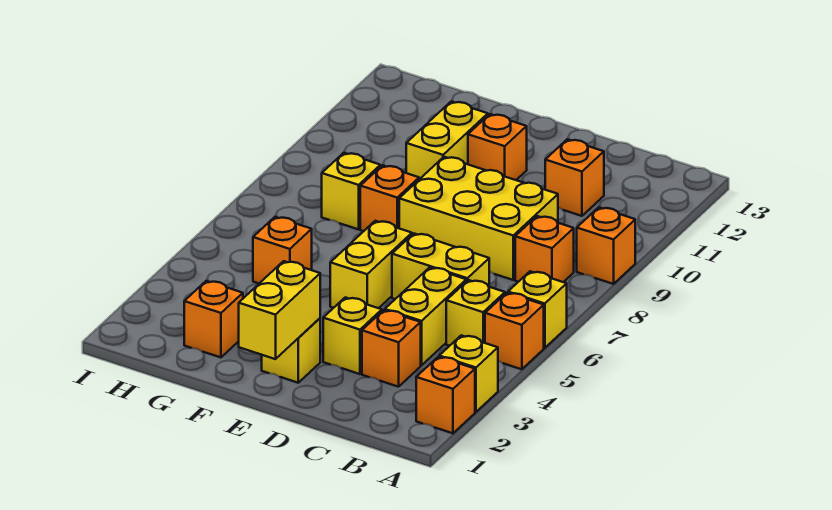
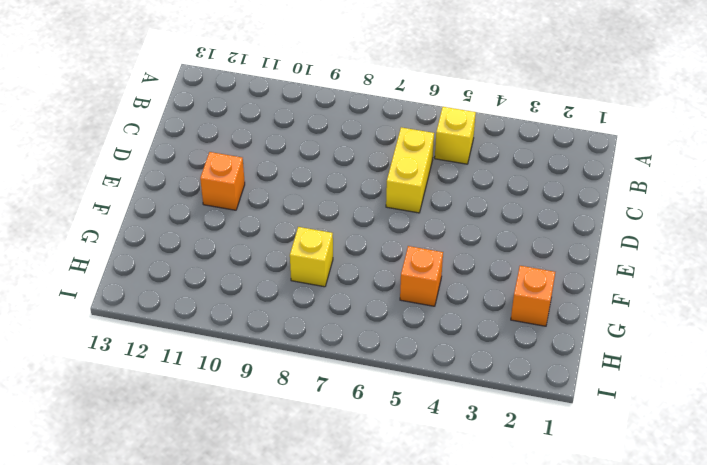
none -> orange brick A2 level 1
none -> yellow brick A3 level 1
none -> orange brick A5 level 1

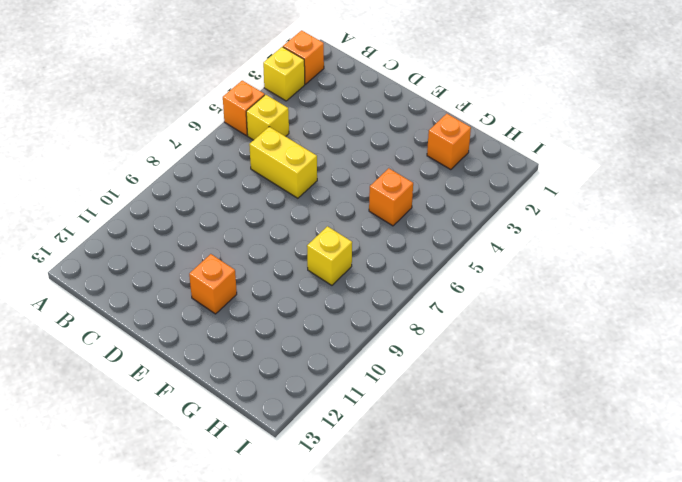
none -> yellow brick A6 level 1
none -> orange brick A9 level 1
none -> orange brick B8 level 1

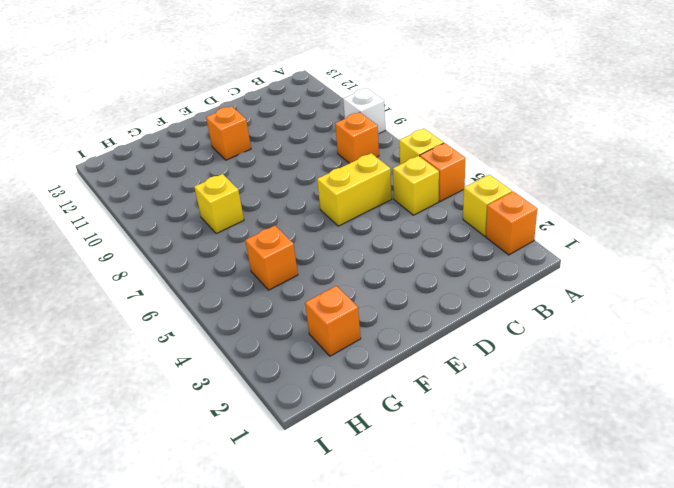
white brick A9 level 1 -> orange brick A9 level 1
none -> orange brick C3 level 1
none -> yellow brick C4:C5 level 1
none -> yellow brick C8:E9 level 1

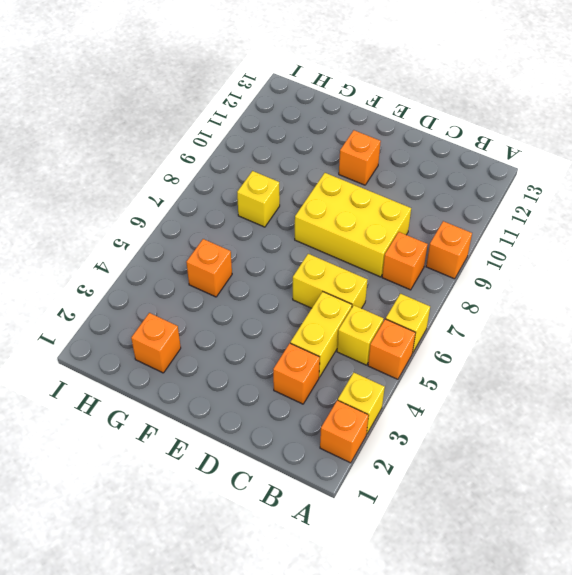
none -> orange brick C11 level 1
none -> yellow brick D3 level 1
none -> yellow brick E2 level 1

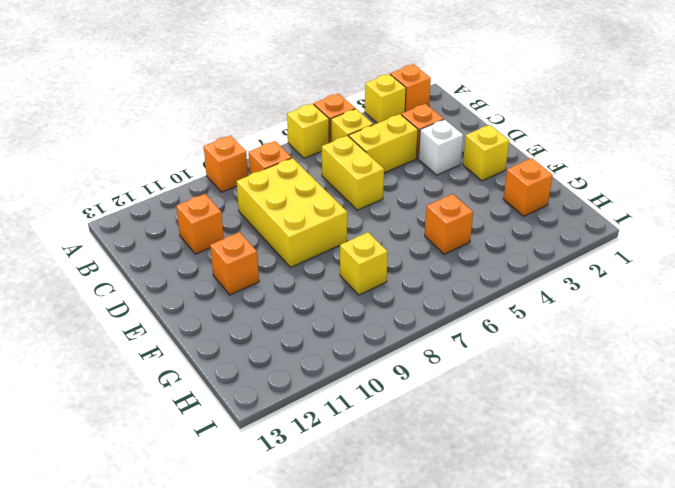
white brick D3 level 1 -> yellow brick D3 level 1
none -> yellow brick E5:E6 level 1
none -> orange brick F8 level 1
none -> yellow brick F10:F11 level 1

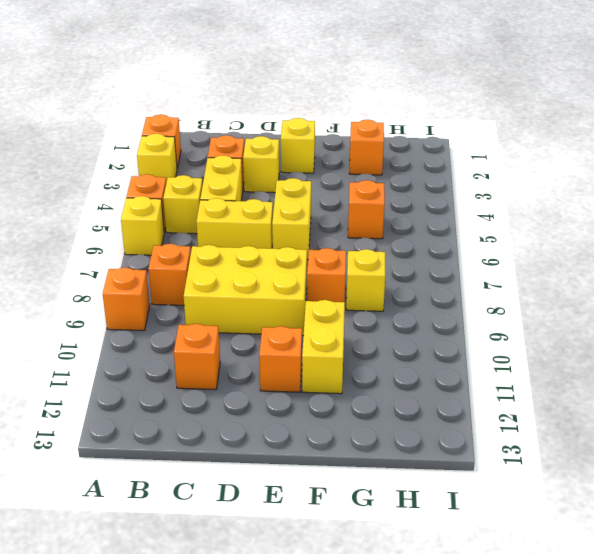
none -> yellow brick E1:E2 level 2

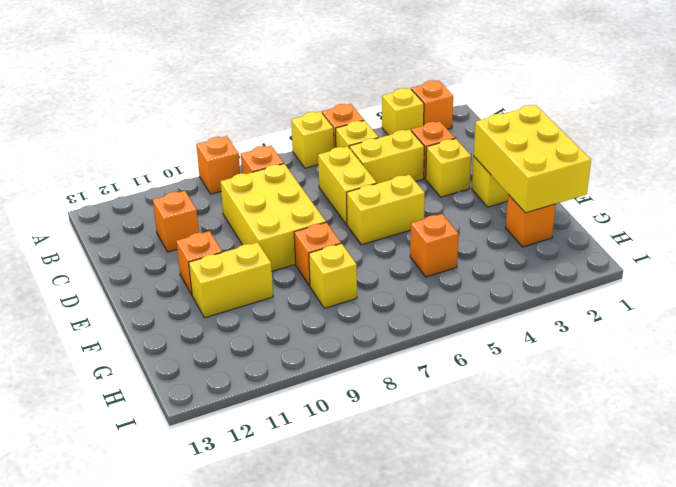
yellow brick E1:G2 level 2 -> yellow brick E1:E2 level 2

